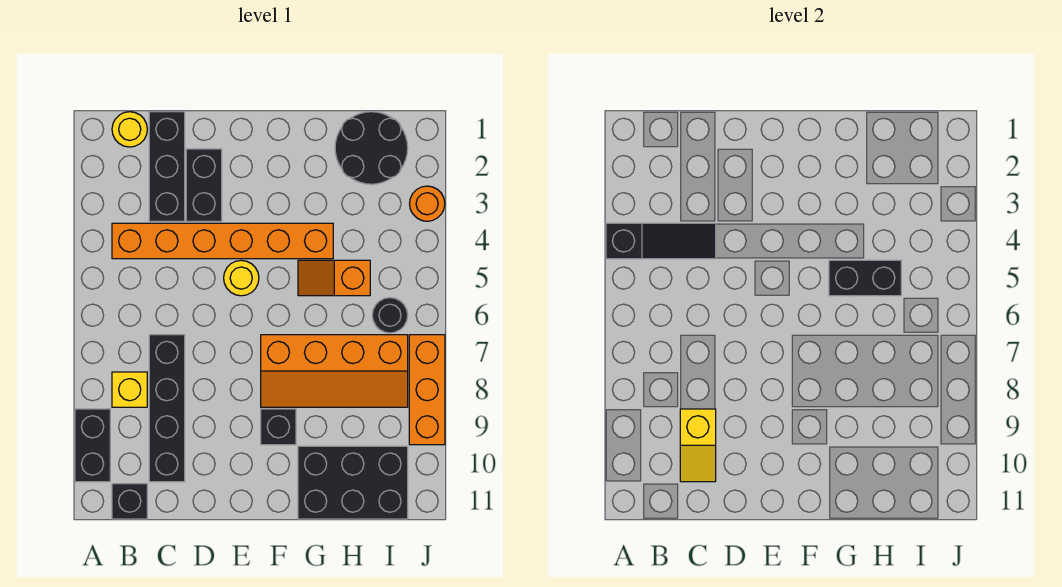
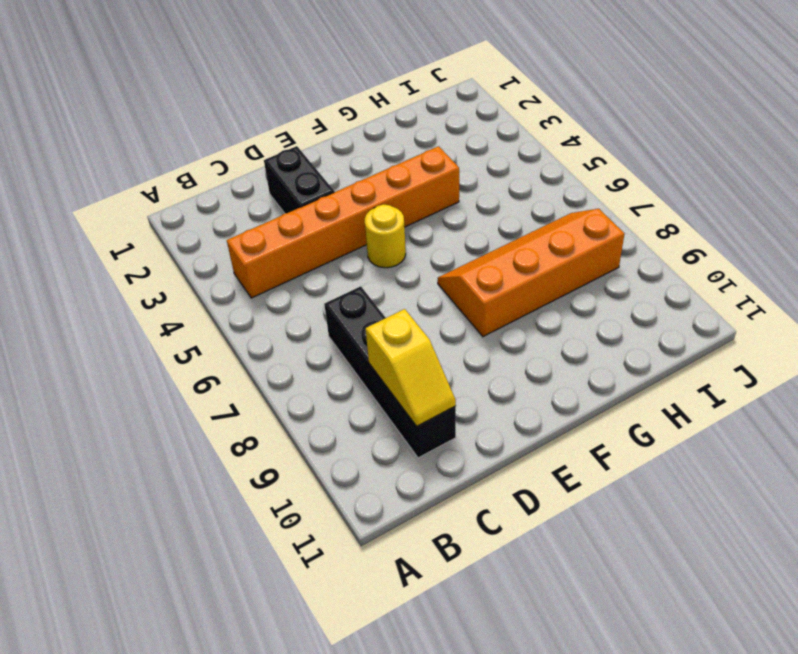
orange slope F7:I8 level 1 top 8 -> orange slope F7:I8 level 1 top 7
none -> black brick A9:A10 level 1
none -> yellow round brick B1 level 1
none -> yellow brick B8 level 1

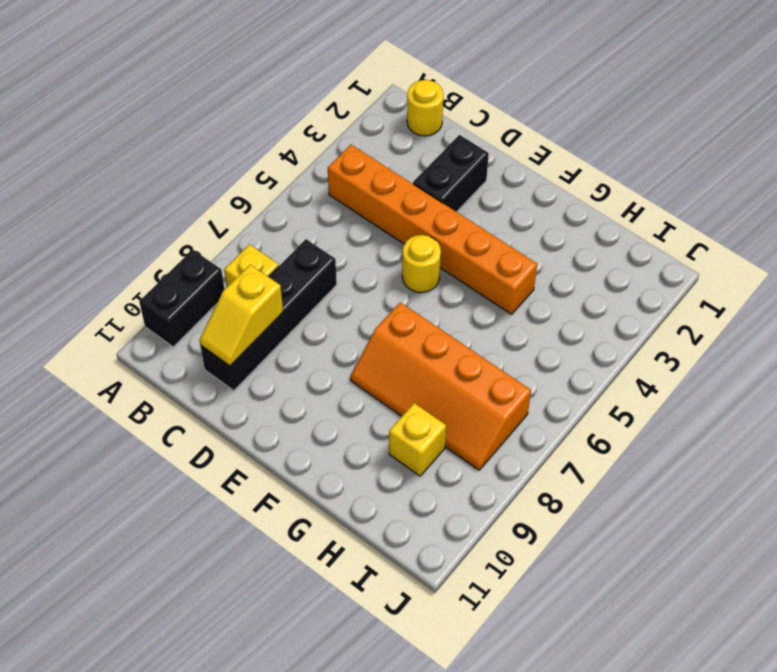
yellow brick H9 level 1 -> none
none -> black brick B11 level 1
none -> black brick C1:C3 level 1
none -> black brick F9 level 1

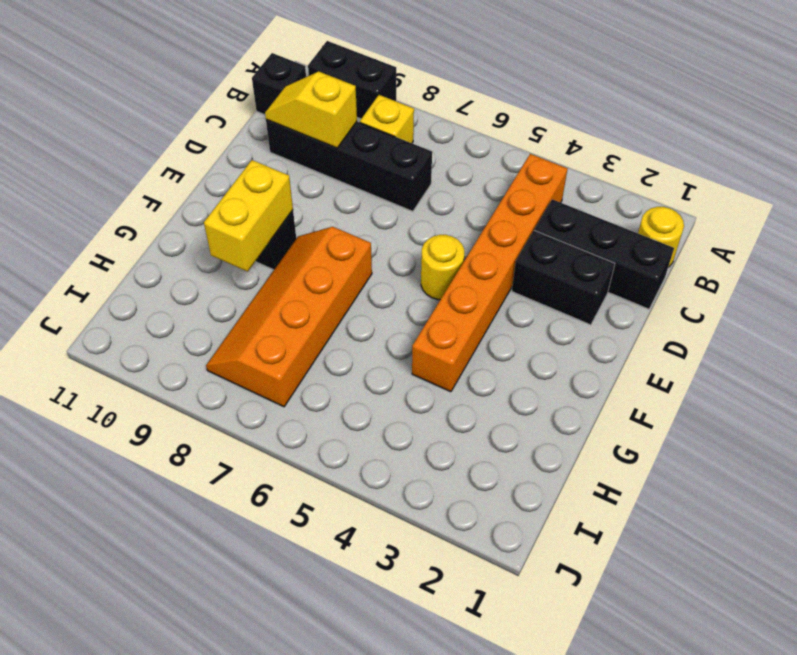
yellow brick F9:G9 level 2 -> none
none -> orange slope G5:H5 level 1 top H
none -> black brick G10:I11 level 1
none -> black round brick H1:I2 level 1

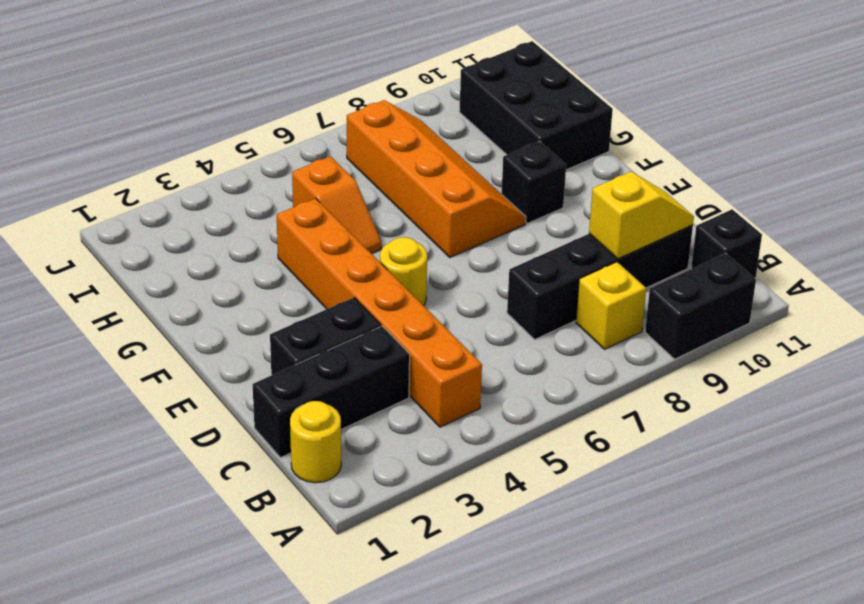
none -> black round brick H1:I2 level 1
none -> black round brick I6 level 1
none -> orange round brick J3 level 1

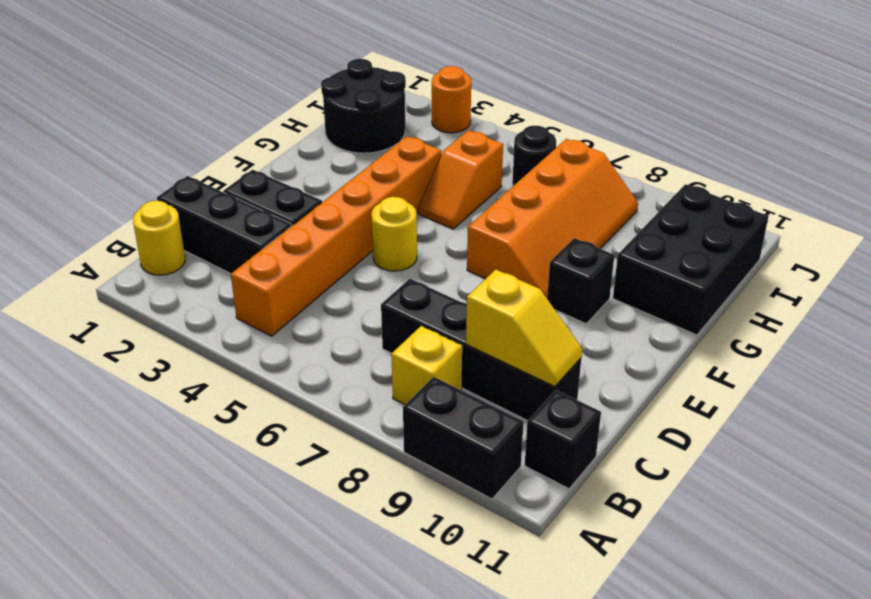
none -> orange brick J7:J9 level 1
none -> black slope A4:C4 level 2 top A
none -> black brick G5:H5 level 2

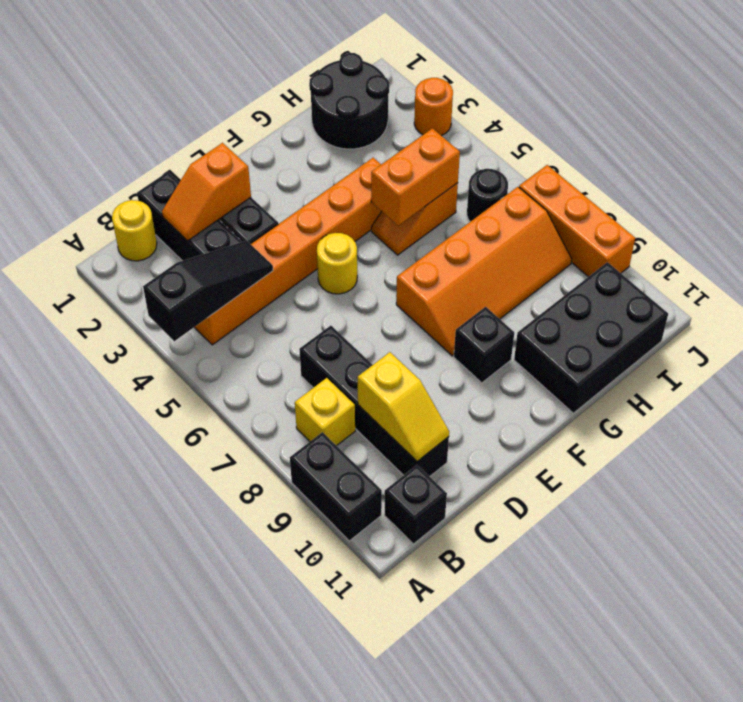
orange slope C2:D2 level 2 top D -> none
orange brick G5:H5 level 2 -> black brick G5:H5 level 2

